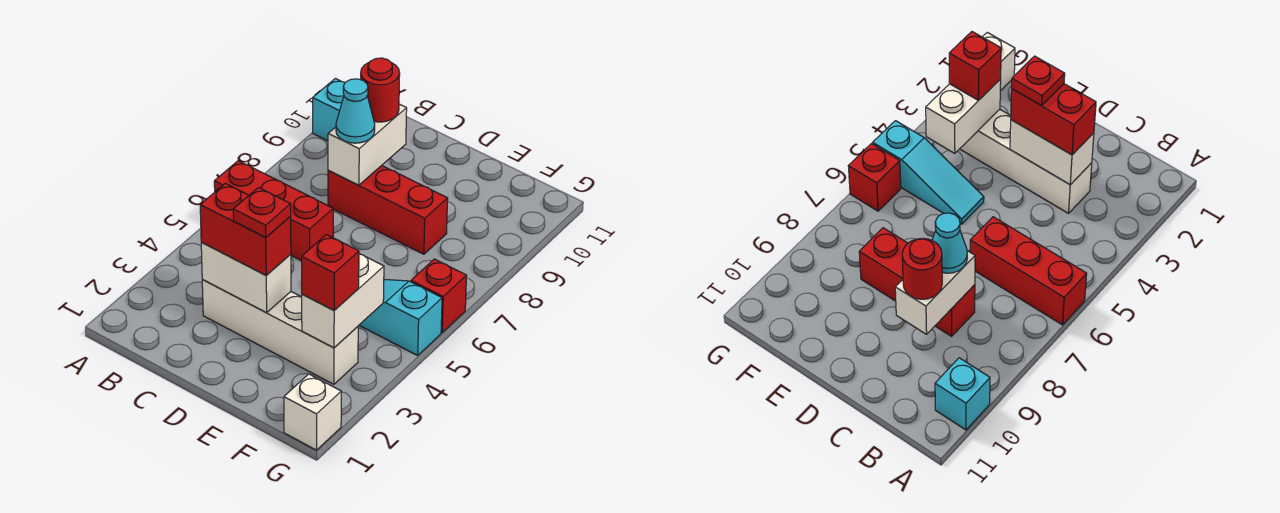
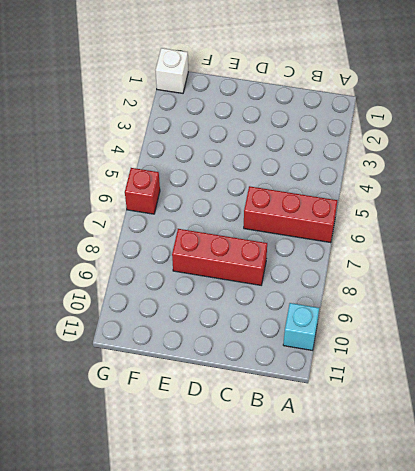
none -> white brick C3:F3 level 1
none -> cyan slope E5:G5 level 1 top G
none -> white brick C3:D3 level 2

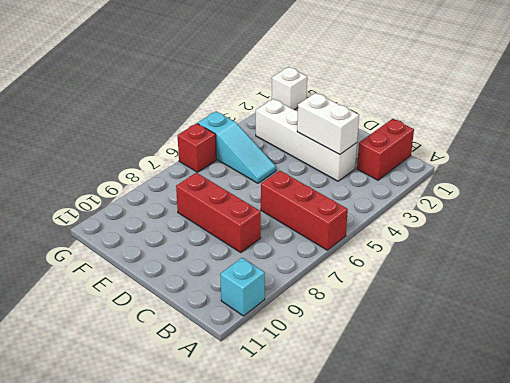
red brick B1:B2 level 1 -> red brick C3:D3 level 3
none -> white brick C8:C9 level 2
none -> white brick F3:F4 level 2
none -> cyan cone C8 level 3

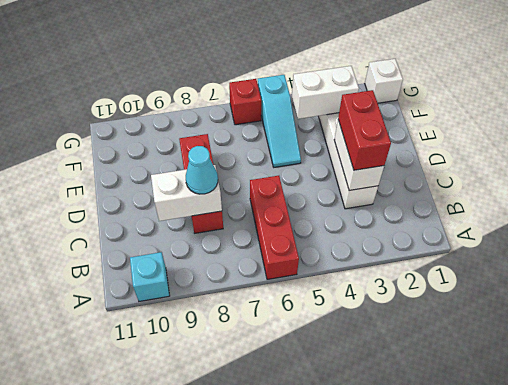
none -> red round brick C9 level 3
none -> red brick F3 level 3
none -> red plate D3 level 4

